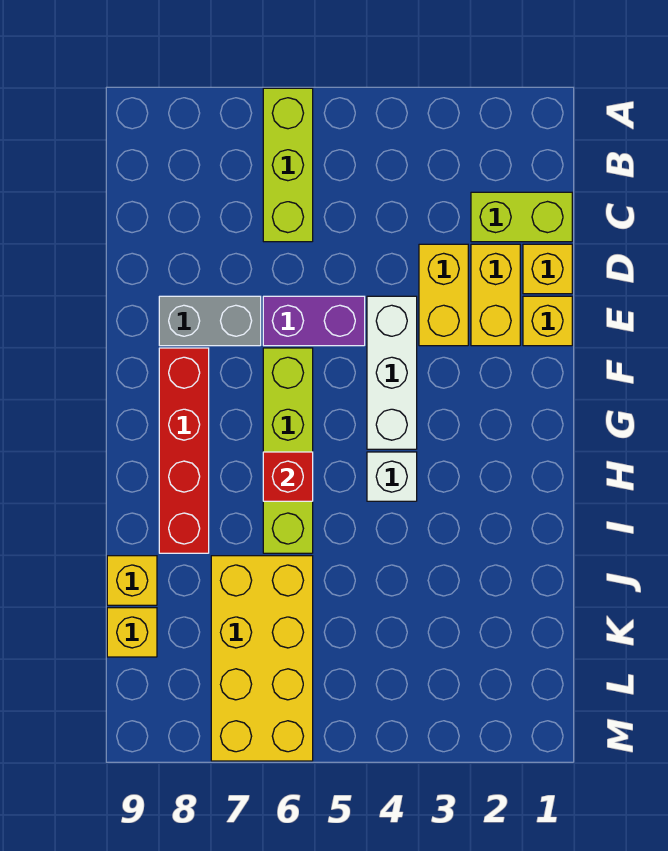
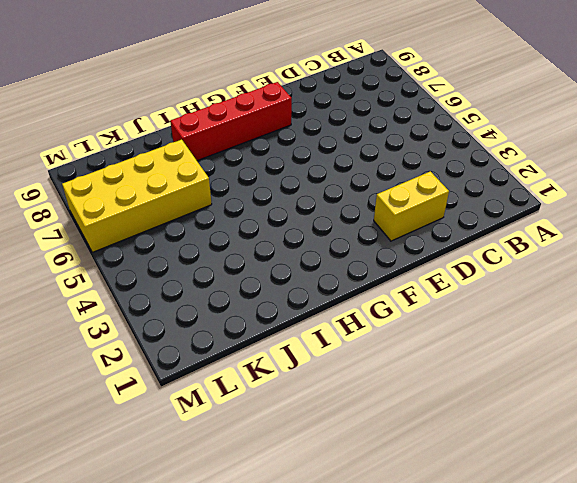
none -> lime brick A6:C6 level 1
none -> lime brick C1:C2 level 1
none -> yellow brick D1 level 1

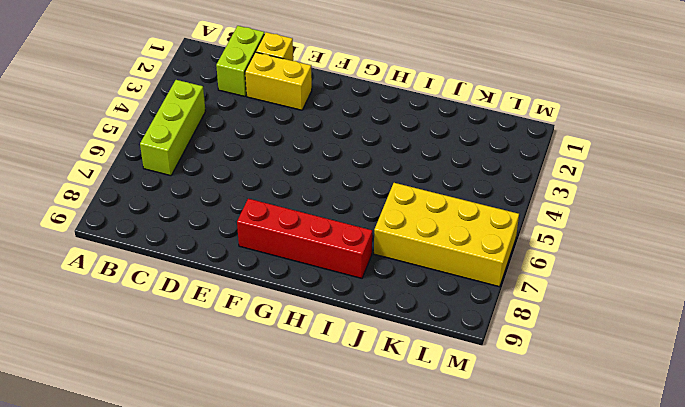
lime brick B4:B6 level 1 -> lime brick A6:C6 level 1
none -> yellow brick D3:E3 level 1
none -> yellow brick E1 level 1
none -> white brick E4:G4 level 1

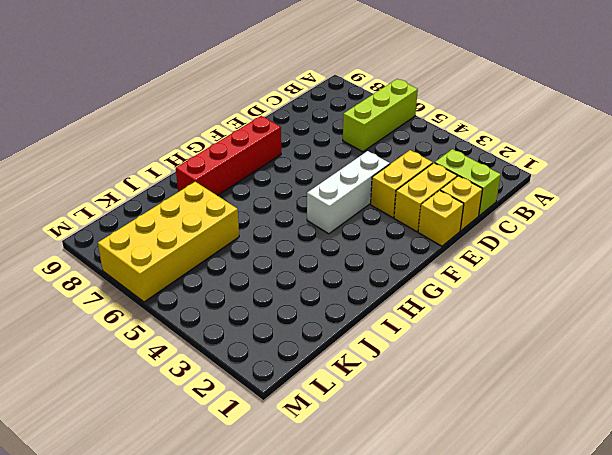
none -> purple brick E5:E6 level 1
none -> grey brick E7:E8 level 1
none -> lime brick F6:I6 level 1

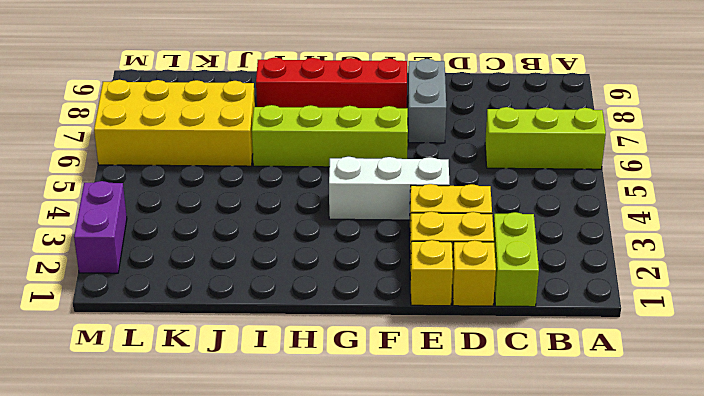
purple brick M2:M3 level 1 -> purple brick E5:E6 level 1
none -> white brick H4 level 1
none -> yellow brick J9 level 1
none -> yellow brick K9 level 1

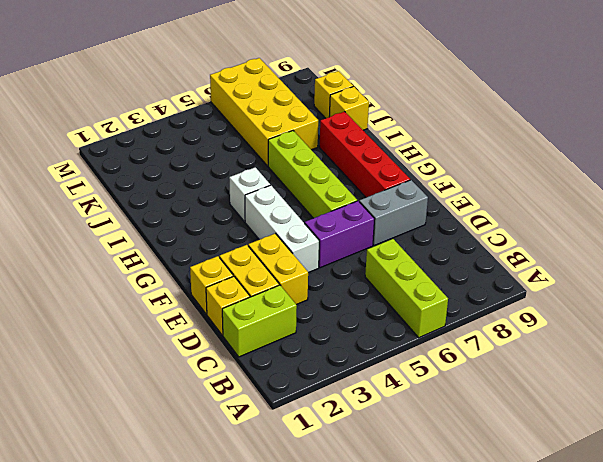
none -> red brick H6 level 2

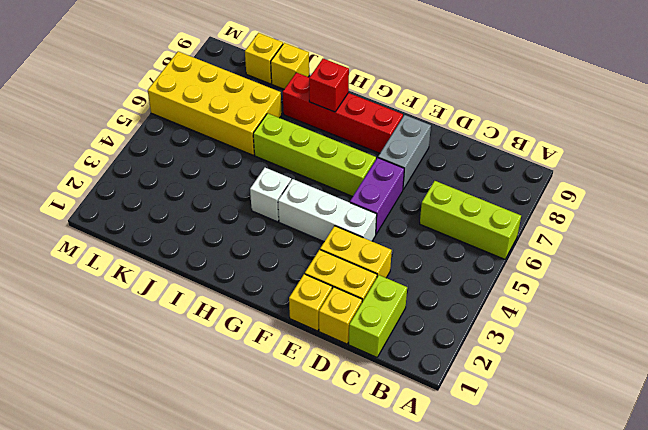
red brick H8 level 2 -> red brick H6 level 2

